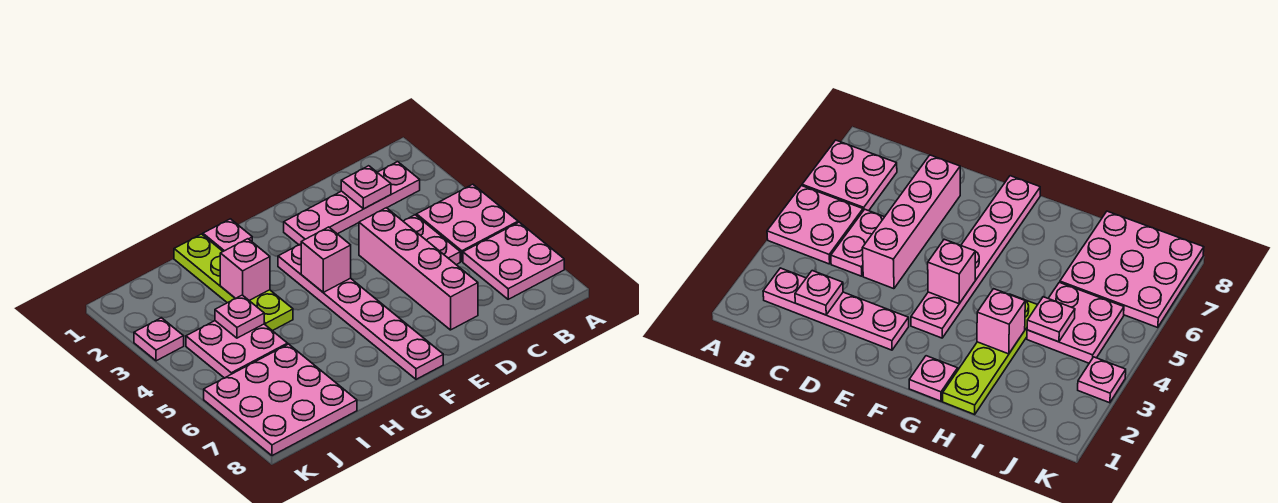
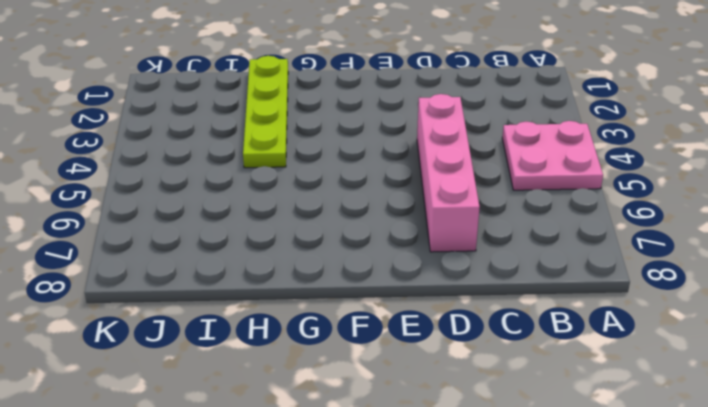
none -> pink plate A6:B7 level 1
none -> pink plate B2:E2 level 1
none -> pink plate C4:C5 level 1

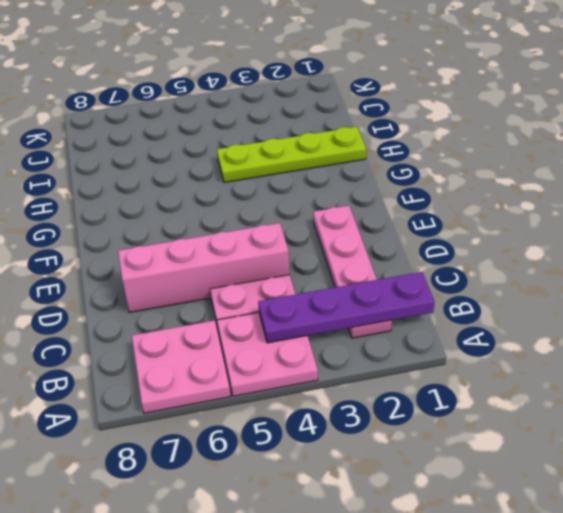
purple plate B1:B4 level 2 -> none
none -> pink plate F3:F8 level 1
none -> pink plate G1 level 1
none -> pink plate I4:J5 level 1

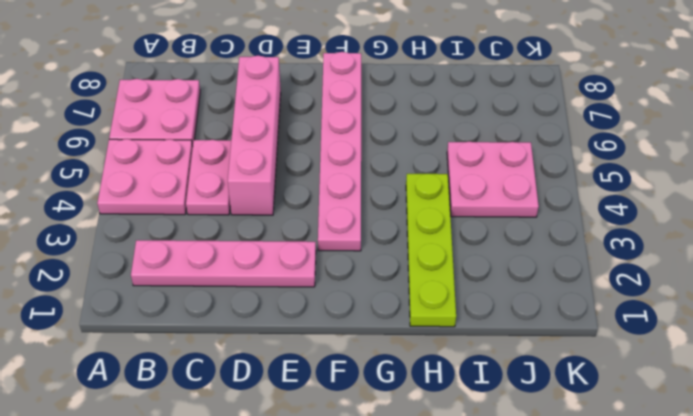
none -> pink plate G1 level 1
none -> pink plate I6:K8 level 1
none -> pink plate K3 level 1

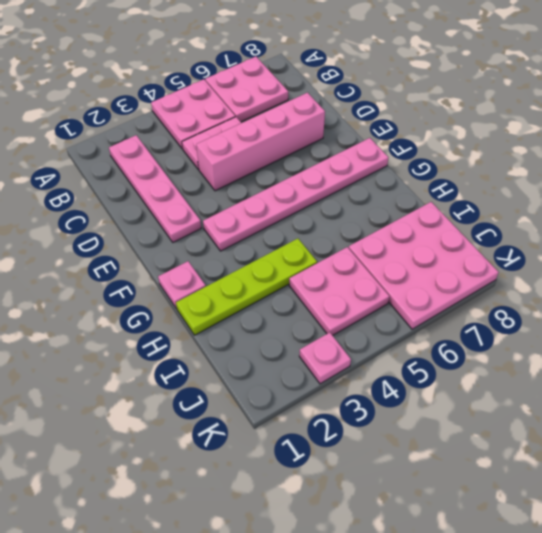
none -> pink plate C2 level 2
none -> pink brick F4 level 2
none -> pink brick H3 level 2

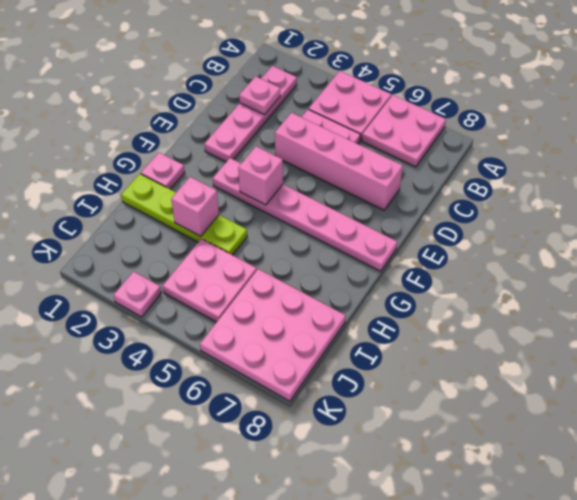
none -> pink plate I4 level 2

